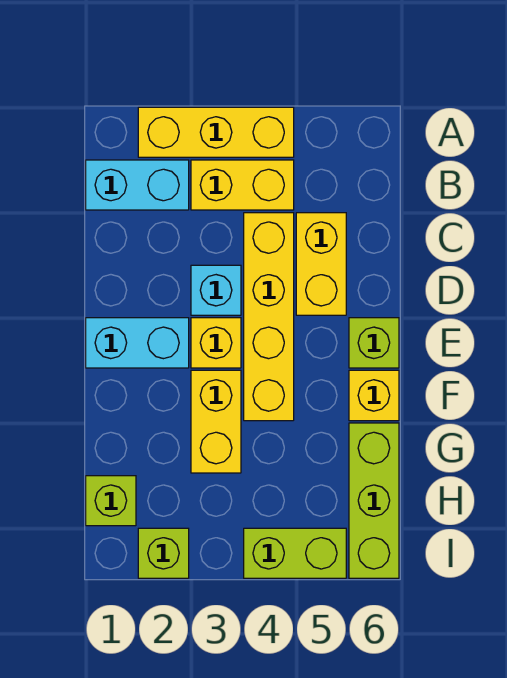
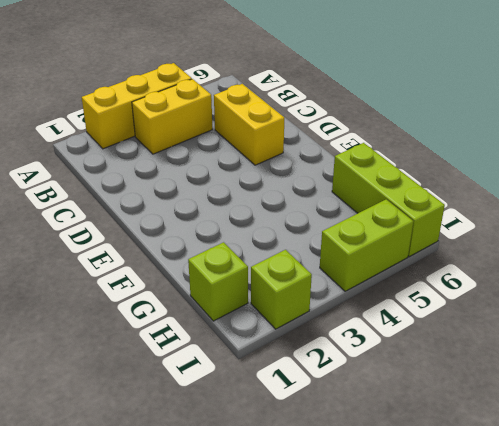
none -> cyan brick B1:B2 level 1
none -> yellow brick C4:F4 level 1
none -> cyan brick D3 level 1

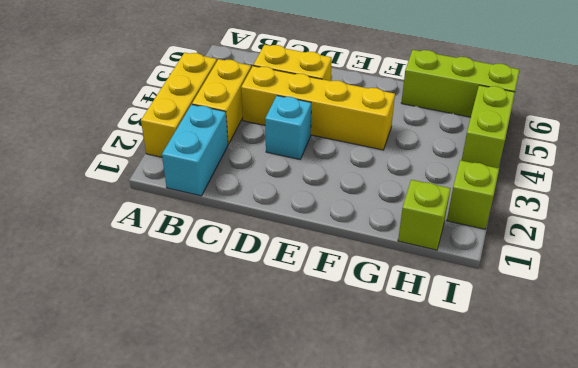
none -> cyan brick E1:E2 level 1
none -> yellow brick E3 level 1
none -> lime brick E6 level 1

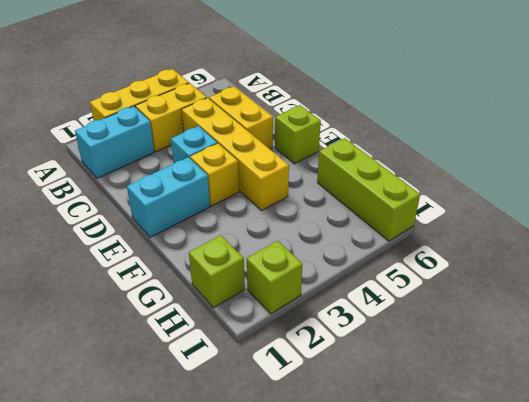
none -> yellow brick F3:G3 level 1
none -> yellow brick F6 level 1
none -> lime brick I4:I5 level 1

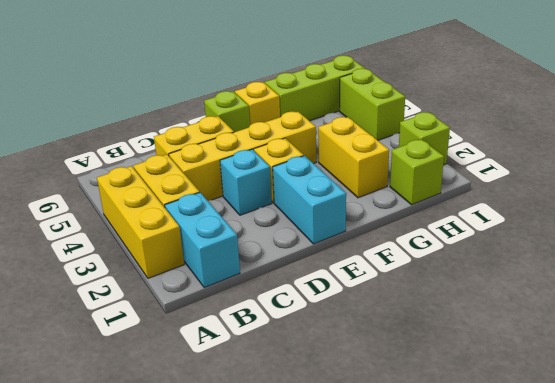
yellow brick G2:G3 level 1 -> yellow brick F3:G3 level 1

